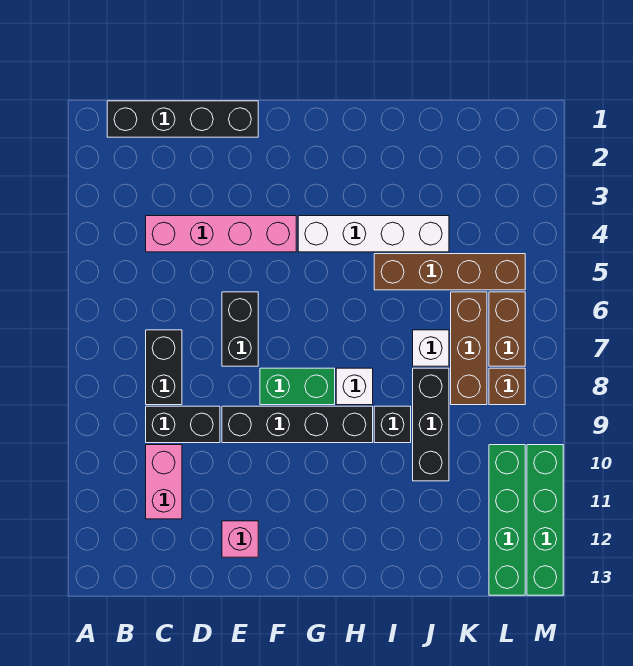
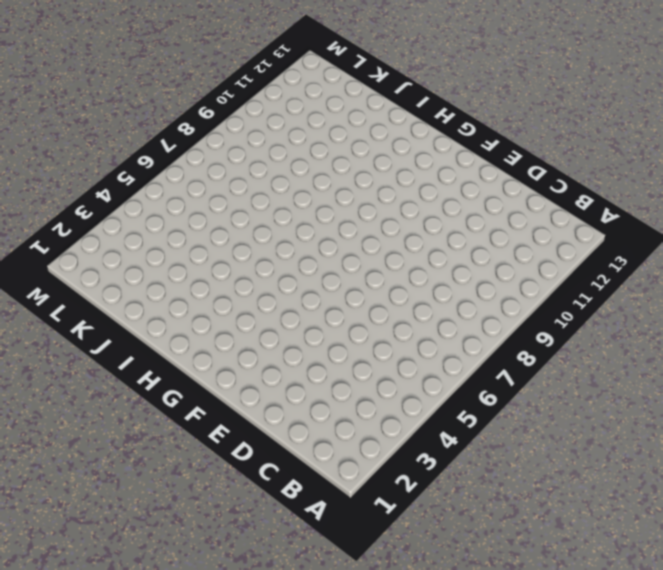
none -> black brick B1:E1 level 1
none -> pink brick C4:F4 level 1
none -> black brick C7:C8 level 1

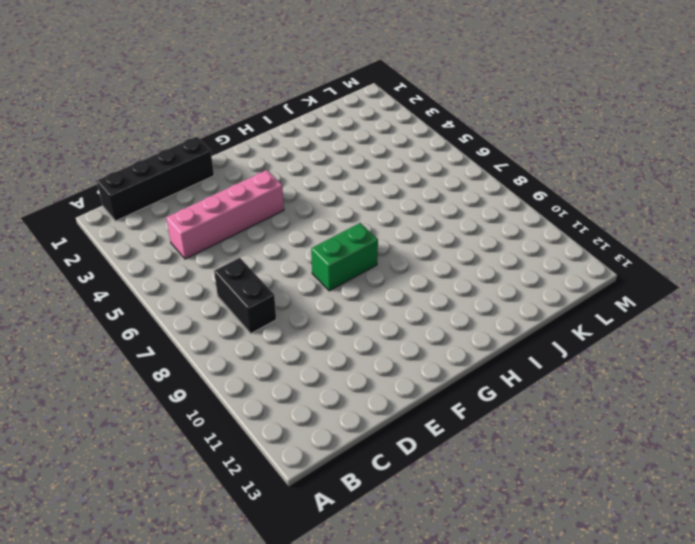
none -> black brick C9:D9 level 1
none -> pink brick C10:C11 level 1
none -> black brick E6:E7 level 1

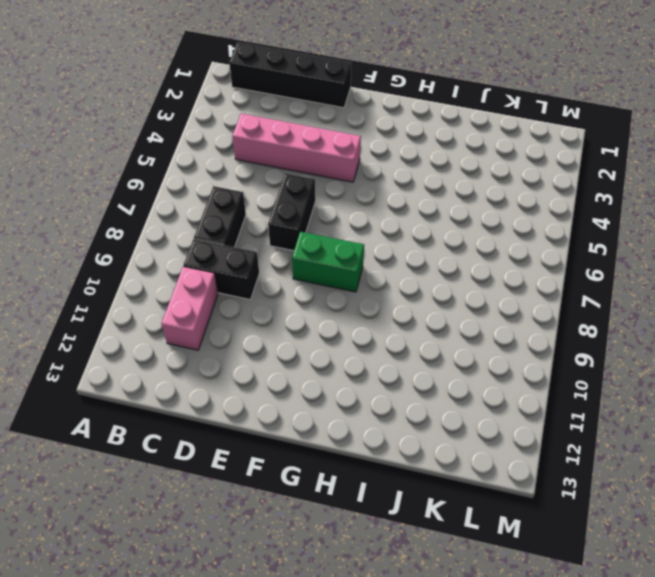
none -> black brick E9:H9 level 1
none -> pink brick E12 level 1
none -> white brick G4:J4 level 1

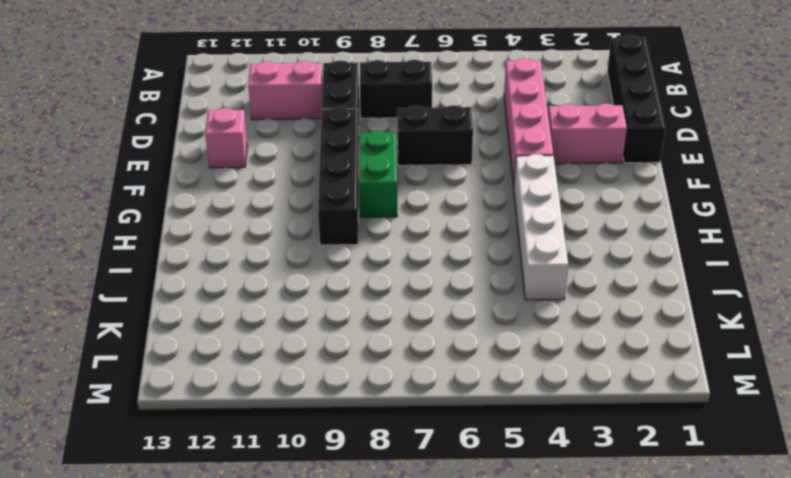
pink brick E2:E3 level 1 -> none
none -> white brick H8 level 1
none -> brown brick I5:L5 level 1
none -> black brick I9 level 1

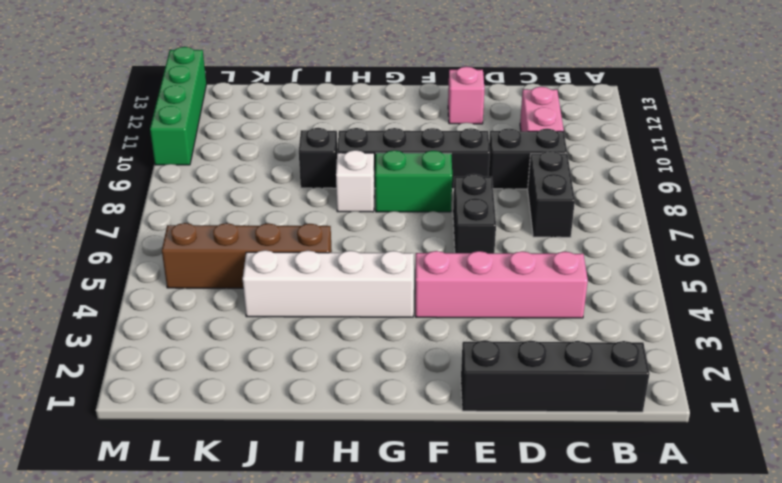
none -> white brick J7 level 1
none -> black brick J8:J10 level 1
none -> brown brick K6:K8 level 1

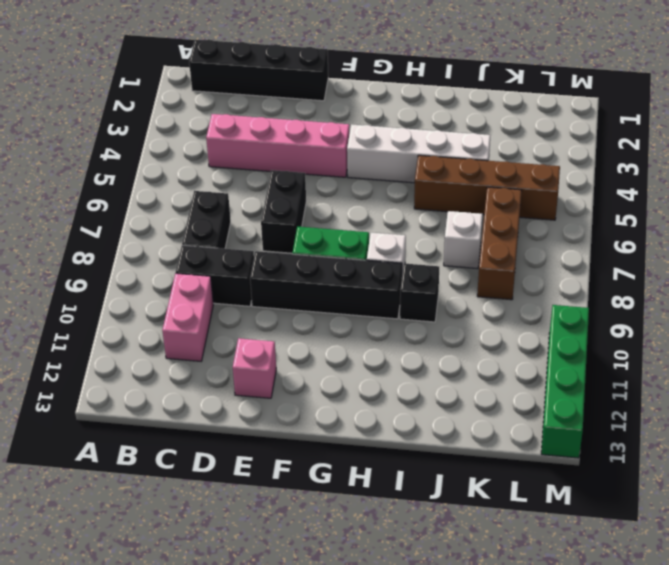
none -> black brick J8:J10 level 1
none -> brown brick L6:L7 level 1
none -> brown brick L8 level 1

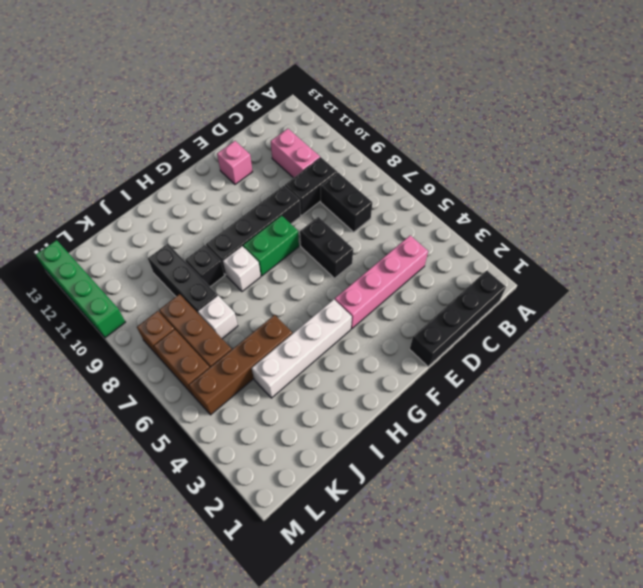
none -> green brick L10:L13 level 1

